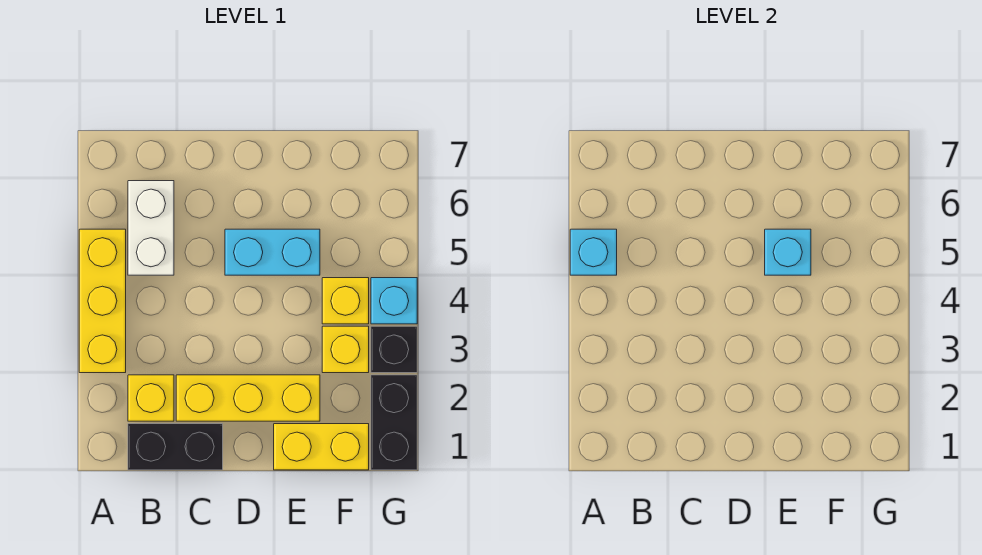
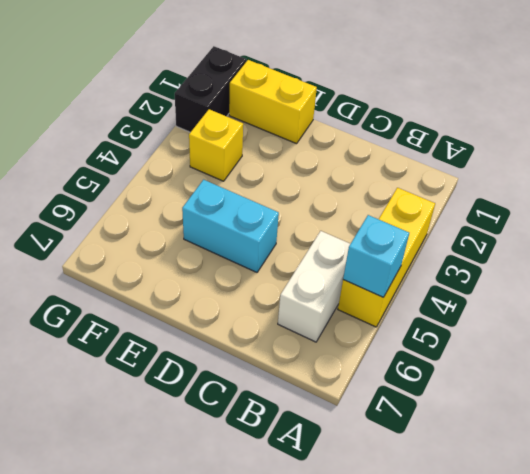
none -> black brick B1:C1 level 1
none -> yellow brick B2 level 1
none -> yellow brick C2:E2 level 1

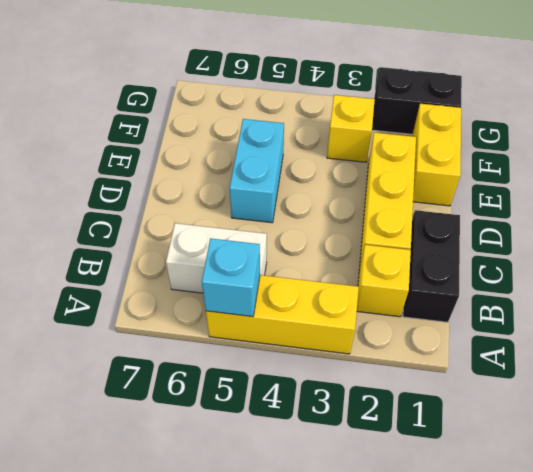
none -> yellow brick F4 level 1
none -> black brick G3 level 1
none -> cyan brick G4 level 1

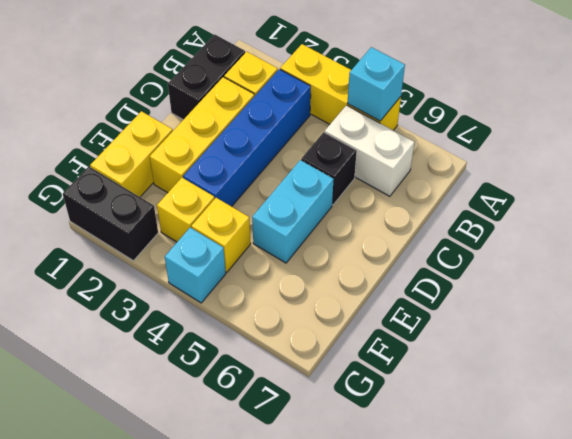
blue brick B3:E3 level 1 -> none
black brick C5 level 1 -> black brick G3 level 1
none -> cyan brick E5 level 2

